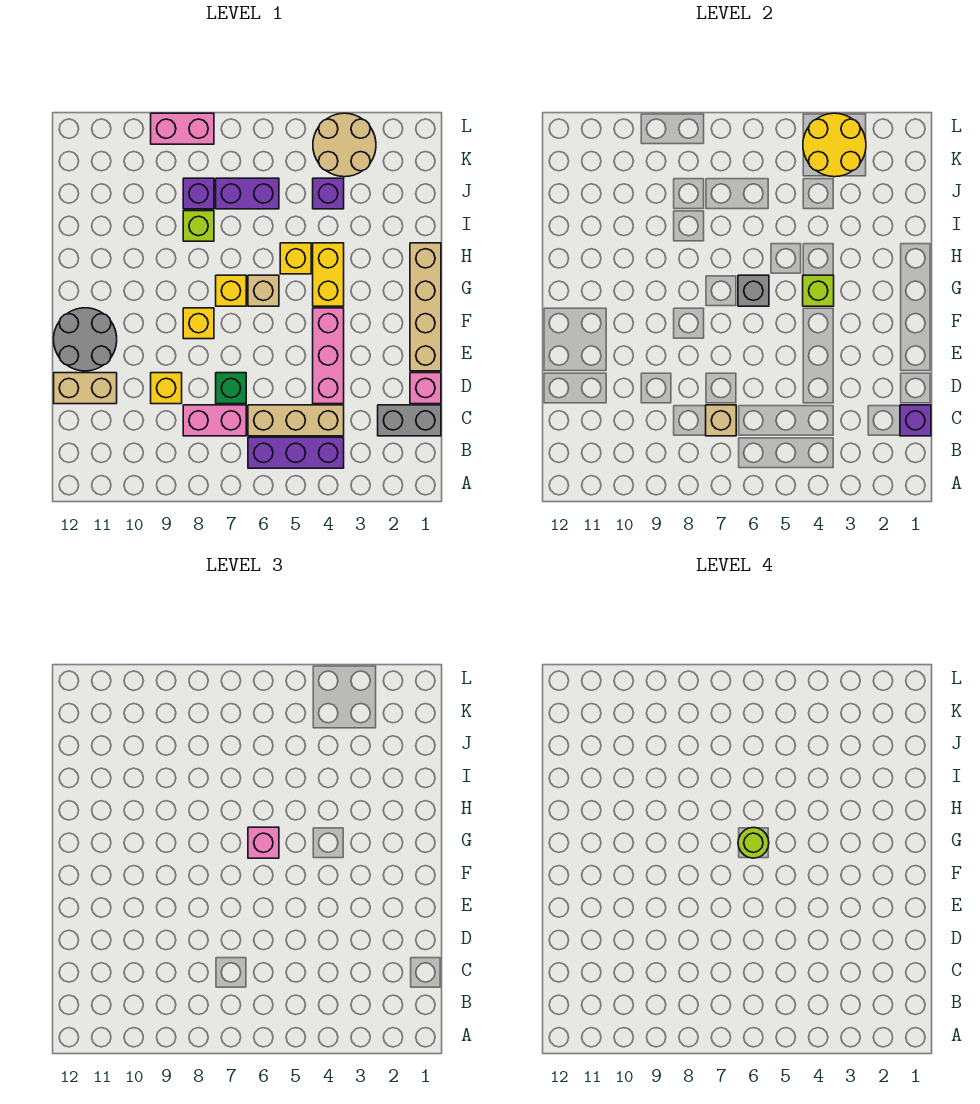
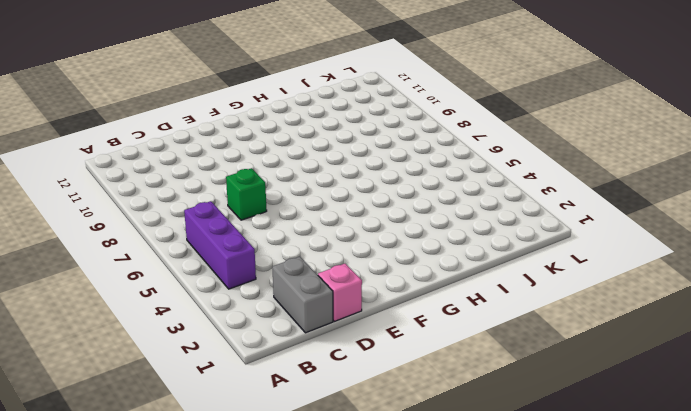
none -> tan brick C4:C6 level 1
none -> pink brick C7:C8 level 1
none -> pink brick D4:F4 level 1

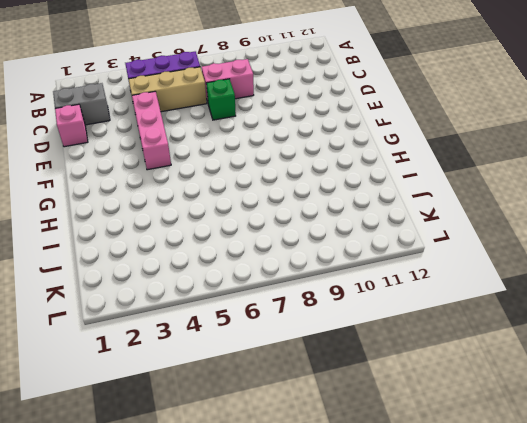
none -> yellow brick D9 level 1
none -> tan brick D11:D12 level 1
none -> tan brick E1:H1 level 1

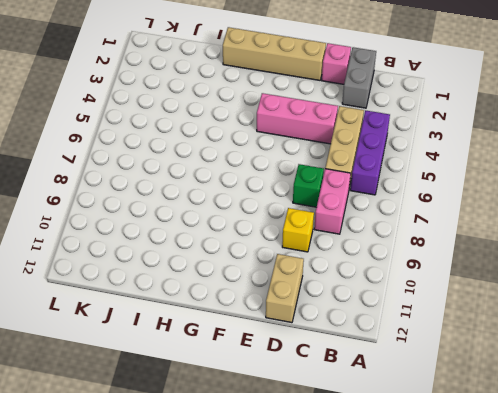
none -> grey round brick E11:F12 level 1
none -> yellow brick F8 level 1
none -> yellow brick G4:H4 level 1

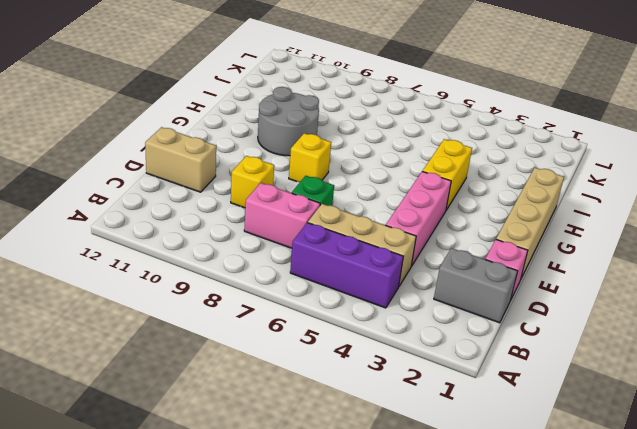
grey round brick G9:H10 level 1 -> grey round brick E11:F12 level 1
none -> tan brick G6 level 1
none -> yellow brick G7 level 1
none -> yellow brick H5 level 1

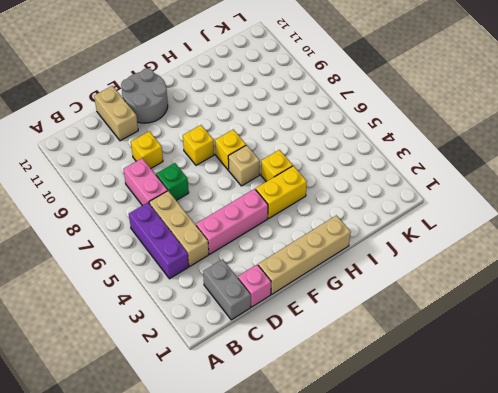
none -> lime brick I8 level 1
none -> purple brick J4 level 1
none -> purple brick J6:J7 level 1

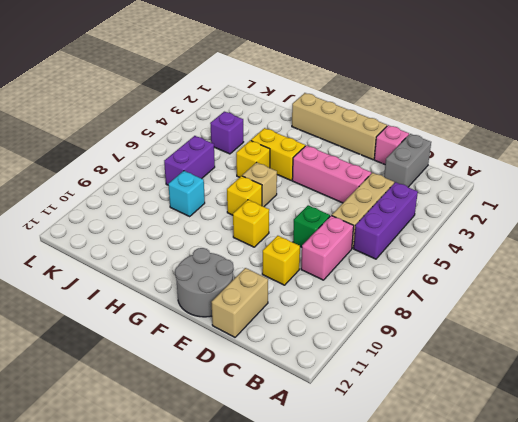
cyan brick I8 level 1 -> lime brick I8 level 1
none -> purple brick J8 level 1
none -> tan round brick K3:L4 level 1
none -> pink brick L8:L9 level 1

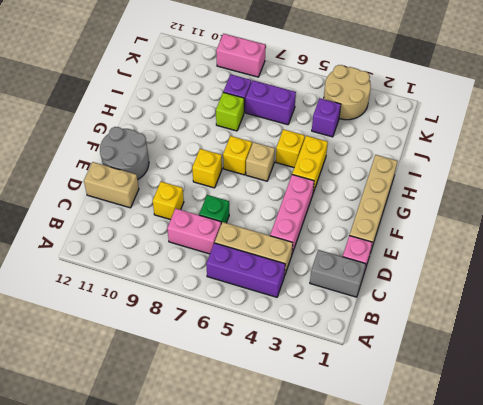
none -> purple brick C1 level 2
none -> tan brick C7 level 2
none -> lime brick G4 level 2

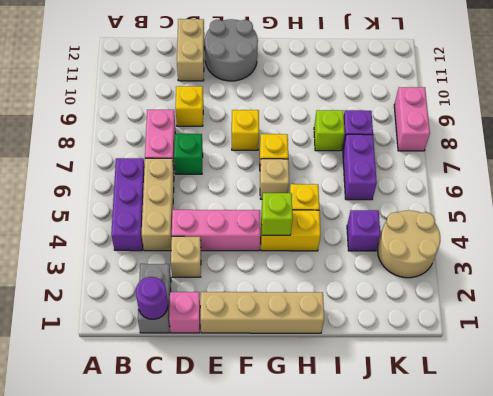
purple round brick C1 level 2 -> purple brick C1 level 2
tan brick D3 level 1 -> tan brick C7 level 2
none -> grey brick G6 level 2
none -> yellow round brick K3:L4 level 2
none -> pink brick G6 level 3

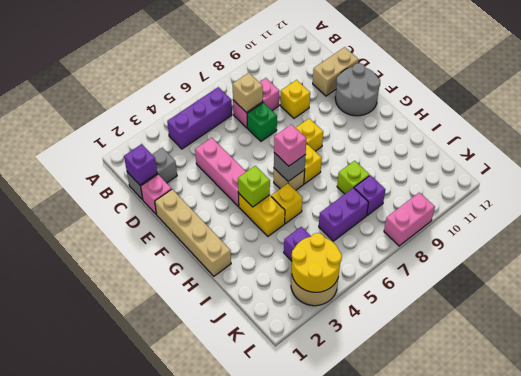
none -> tan brick C4:C6 level 1
none -> lime round brick G6 level 4

